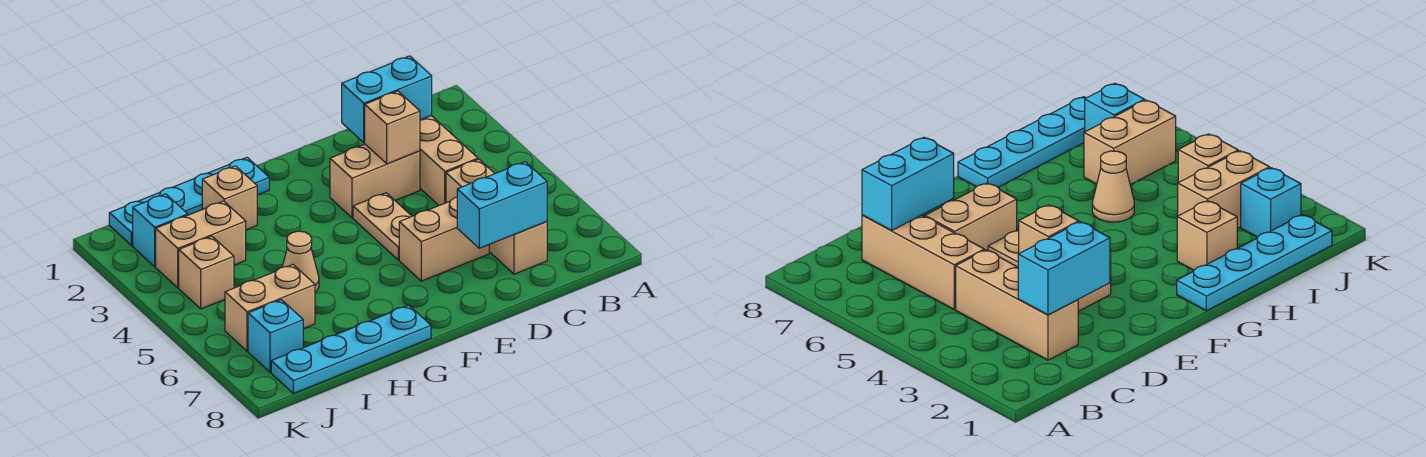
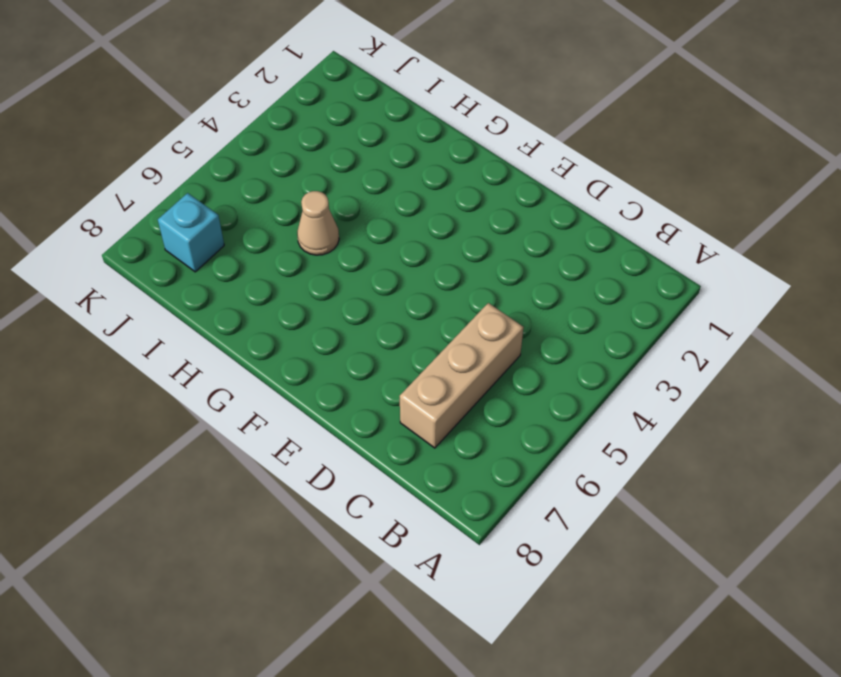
none -> tan brick C2:C4 level 1
none -> tan brick D3:E3 level 1
none -> tan brick D6:E6 level 1

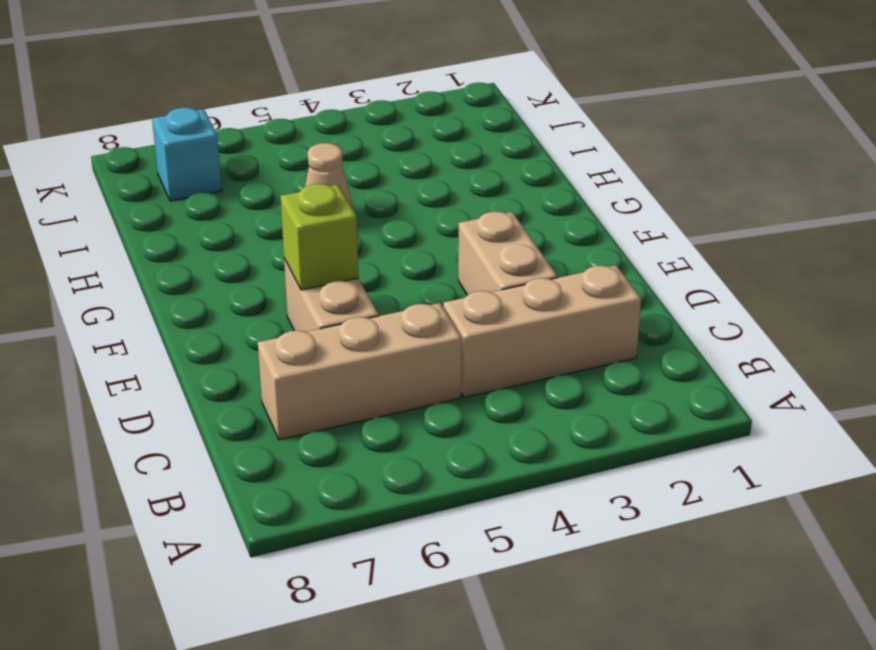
lime brick E6 level 2 -> none
none -> tan plate E4:E5 level 1
none -> cyan plate G1:J1 level 1
none -> cyan plate G8:J8 level 1

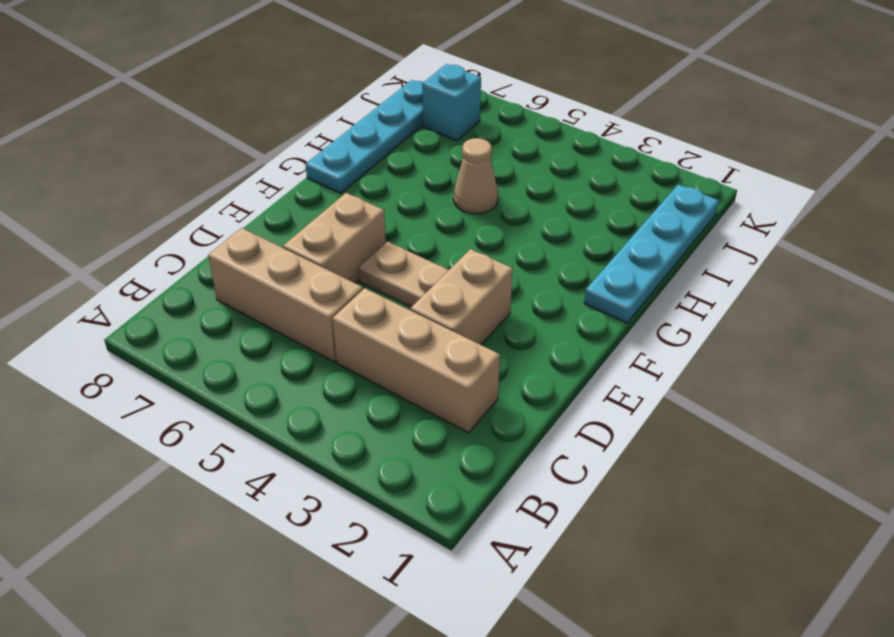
none -> tan brick H2 level 1
none -> tan brick I3:J3 level 1
none -> tan brick I6:J6 level 1

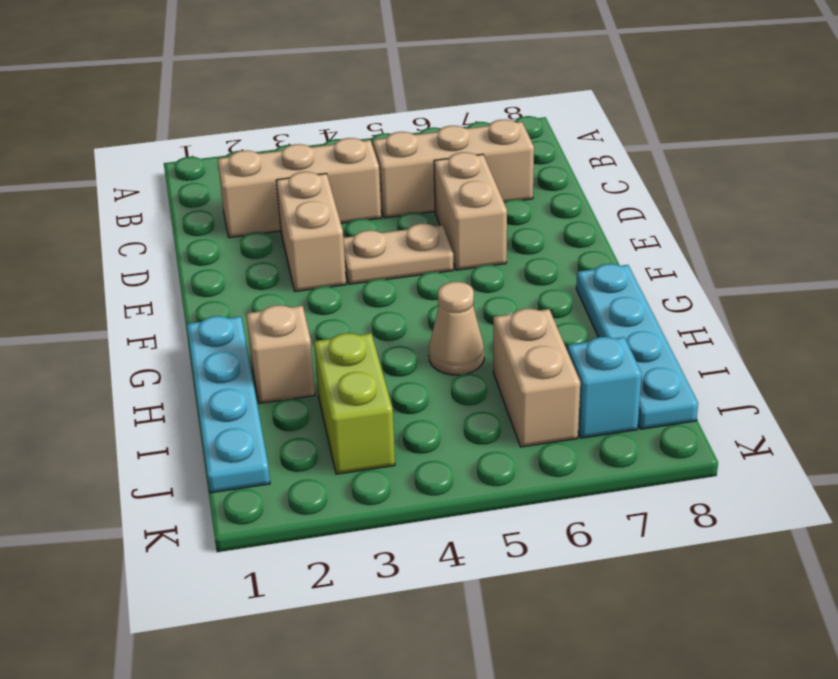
lime brick I3:J3 level 1 -> tan brick I3:J3 level 1
none -> cyan brick J2 level 1
none -> tan brick J4 level 1
none -> cyan brick C2:D2 level 2

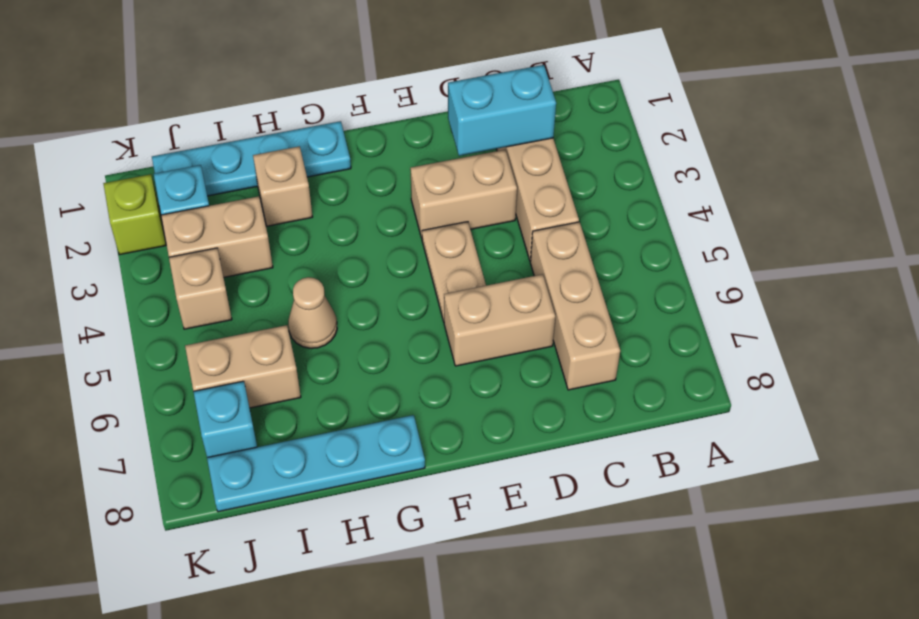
lime brick K2 level 1 -> none
none -> cyan brick C7:D7 level 2
none -> tan brick D3 level 2

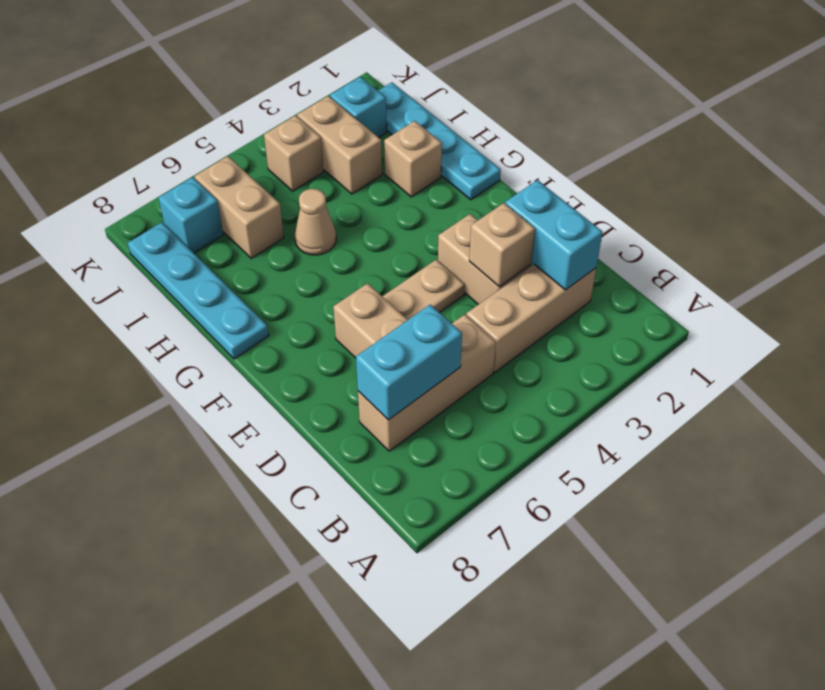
cyan brick C6:C7 level 2 -> cyan brick C7:D7 level 2

